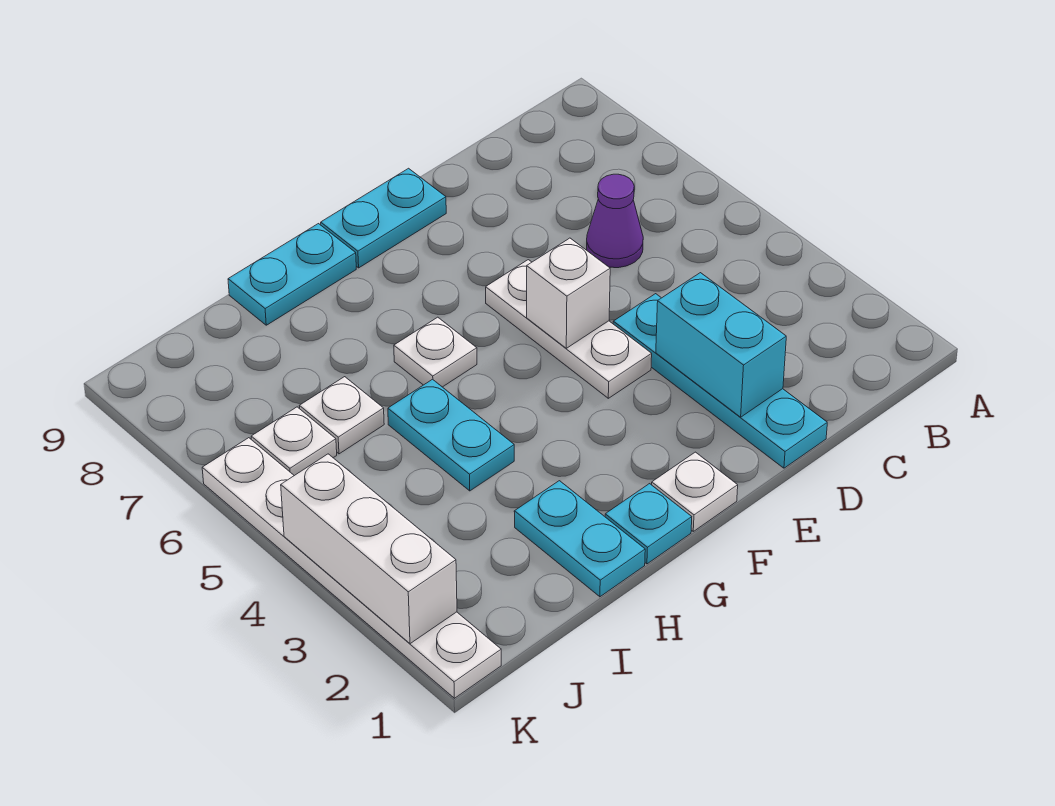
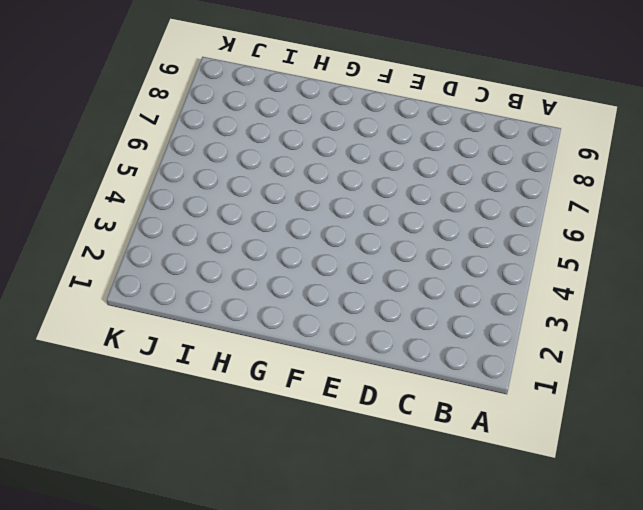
none -> purple cone C6 level 1
none -> cyan plate D1:D4 level 1
none -> white plate E4:E6 level 1

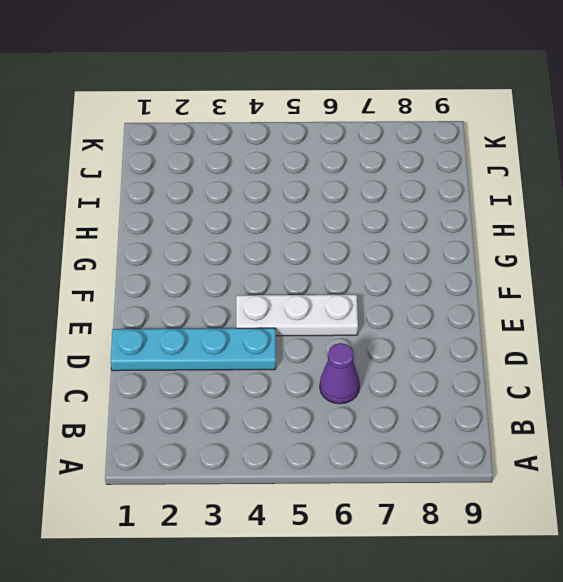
none -> cyan plate E9:F9 level 1
none -> white plate F1 level 1
none -> cyan plate G1 level 1

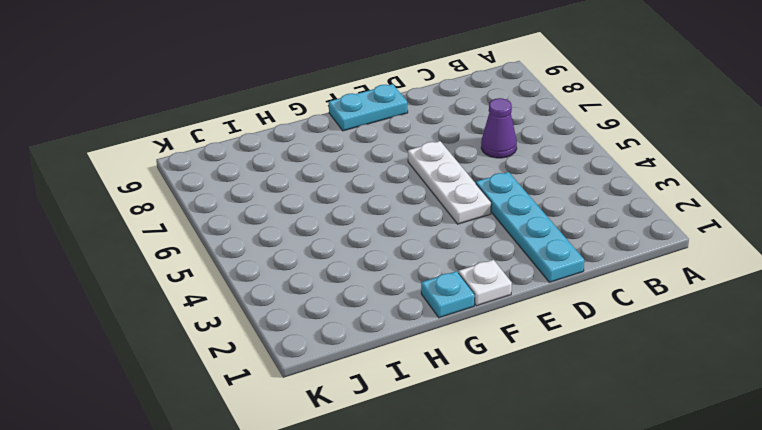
none -> white plate G6 level 1
none -> cyan plate G9:H9 level 1
none -> cyan plate H1:H2 level 1

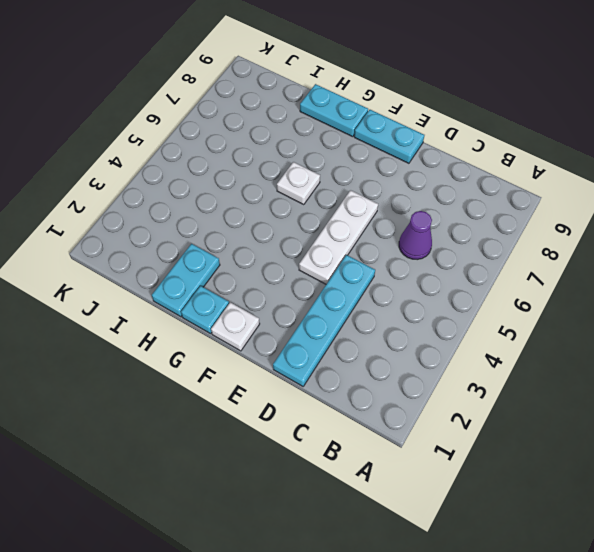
none -> cyan plate H4:H5 level 1
none -> white plate I6 level 1
none -> white plate J6 level 1

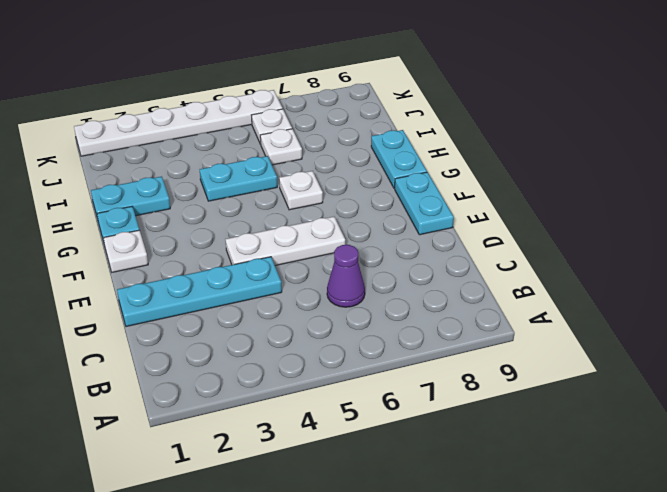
none -> cyan brick D2:D3 level 2
none -> white brick E5 level 2
none -> white brick K2:K4 level 2

